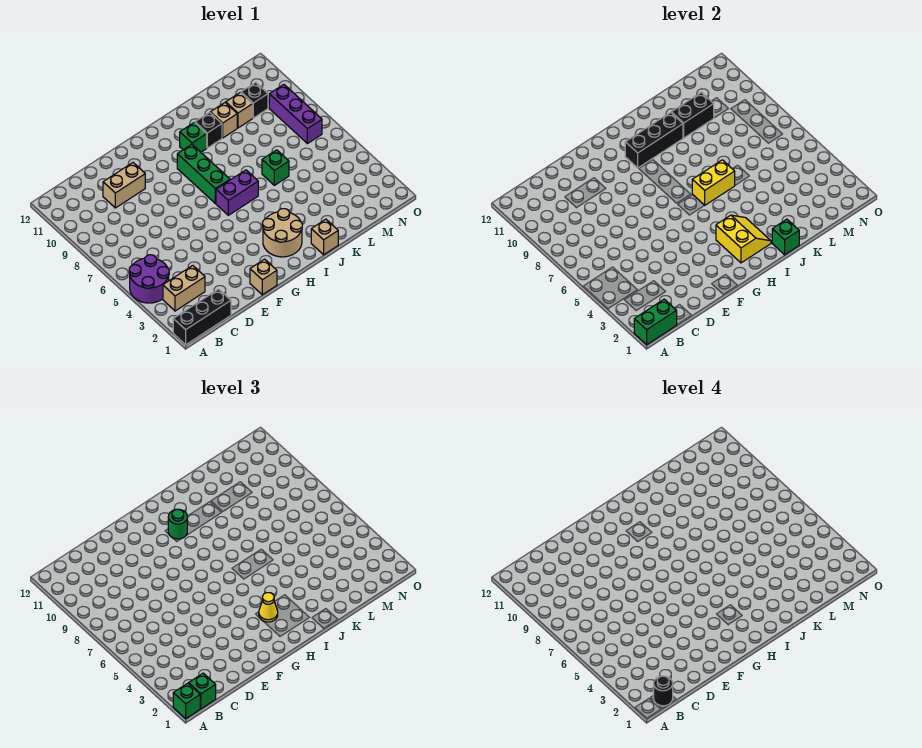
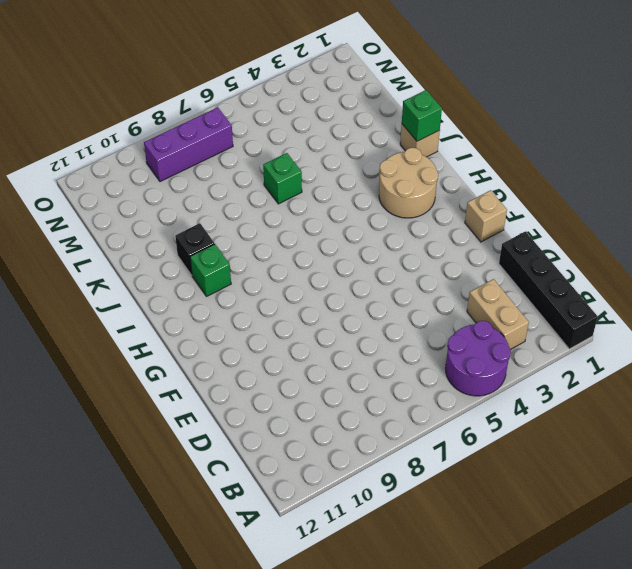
black brick A1:D1 level 1 -> black brick A1:C1 level 1
none -> tan brick D10:E10 level 1
none -> purple brick H6:I6 level 1
none -> green brick H7:H9 level 1

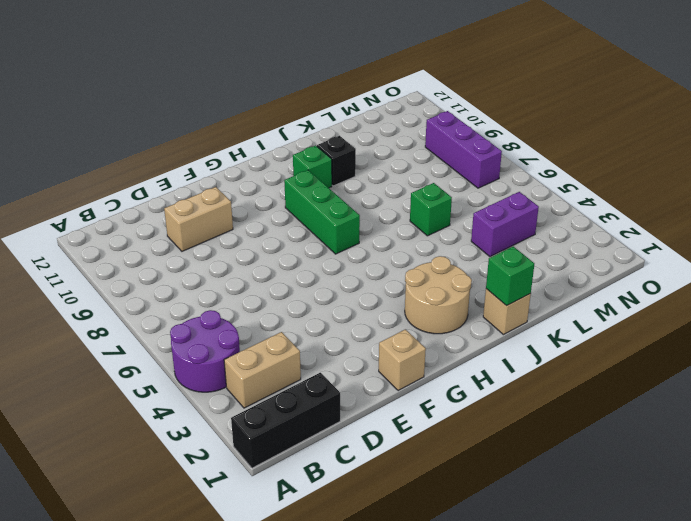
purple brick L4:M4 level 1 -> purple brick H6:I6 level 1
none -> tan brick K10 level 1
none -> tan brick L10 level 1
none -> black brick M10 level 1

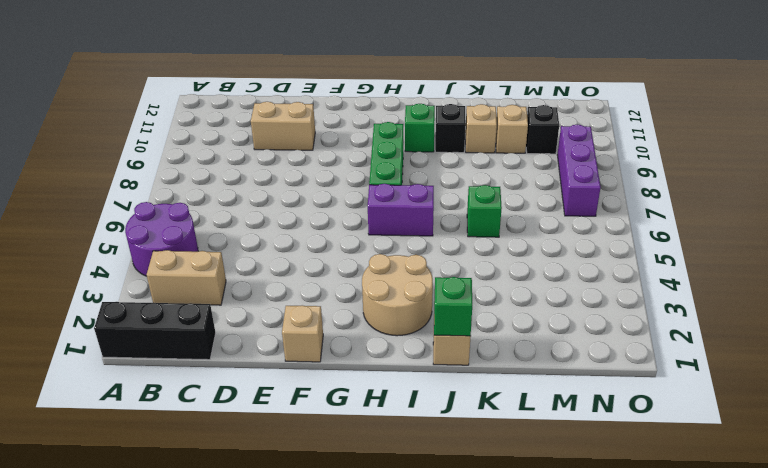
none -> green brick A1:B1 level 2
none -> yellow slope H2:I3 level 2 top H
none -> black brick H10:J10 level 2

